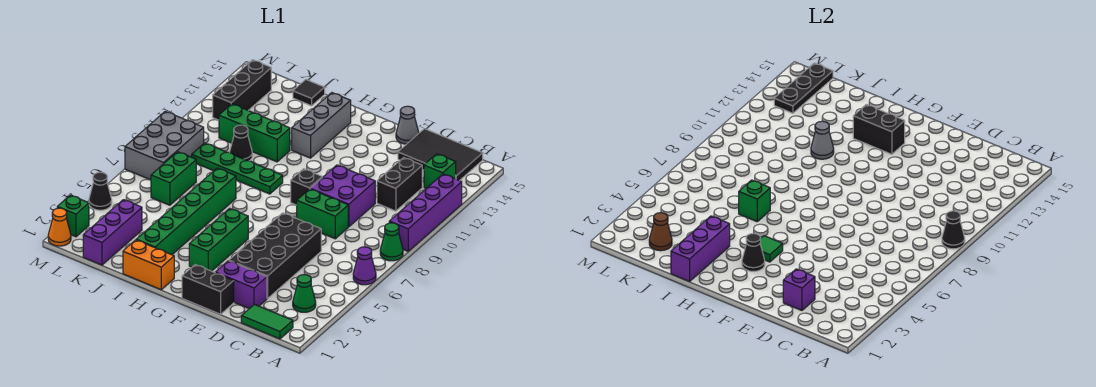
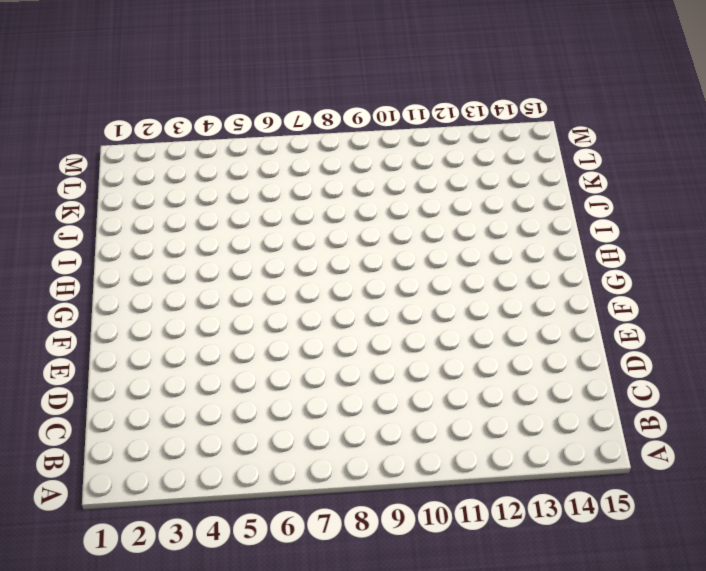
none -> purple cone A6 level 1
none -> green cone A8 level 1
none -> purple brick A9:A12 level 1
none -> green tile B1:C1 level 1

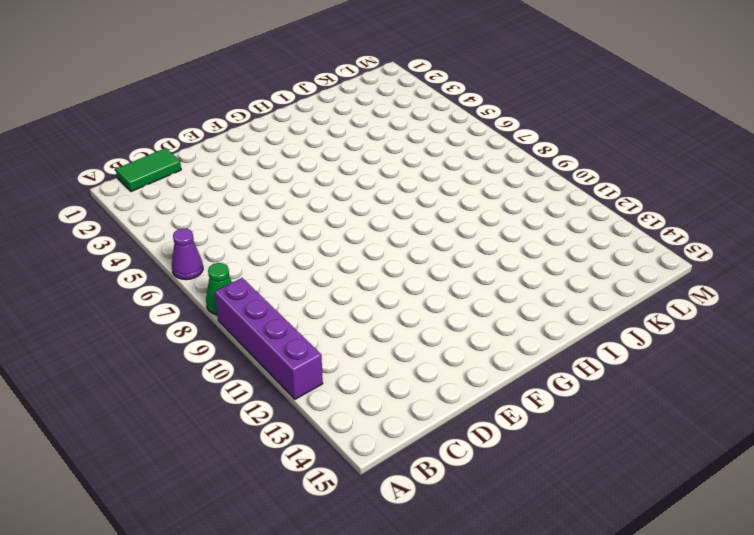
none -> green cone B3 level 1
none -> green brick B13 level 1
none -> black tile B14:D15 level 1
none -> black brick C11:C12 level 1

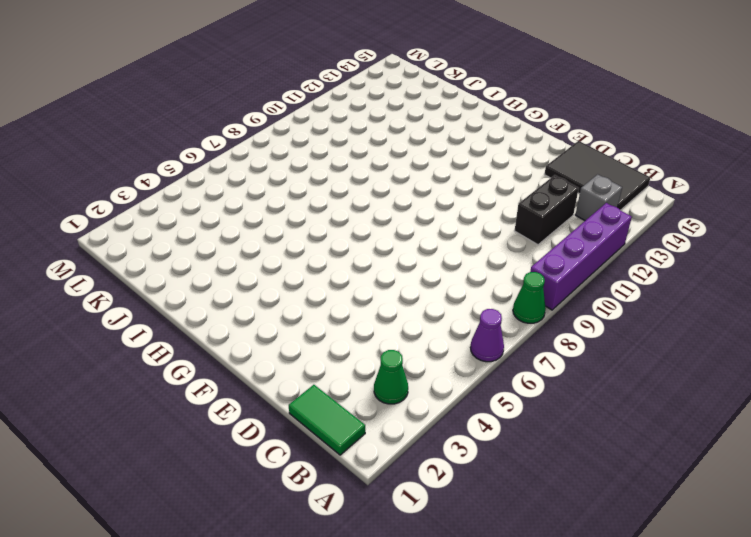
grey brick B13 level 1 -> green brick B13 level 1
none -> purple brick D2:E2 level 1
none -> black brick D3:E6 level 1
none -> green brick D8:E8 level 1
none -> purple brick D9:E10 level 1

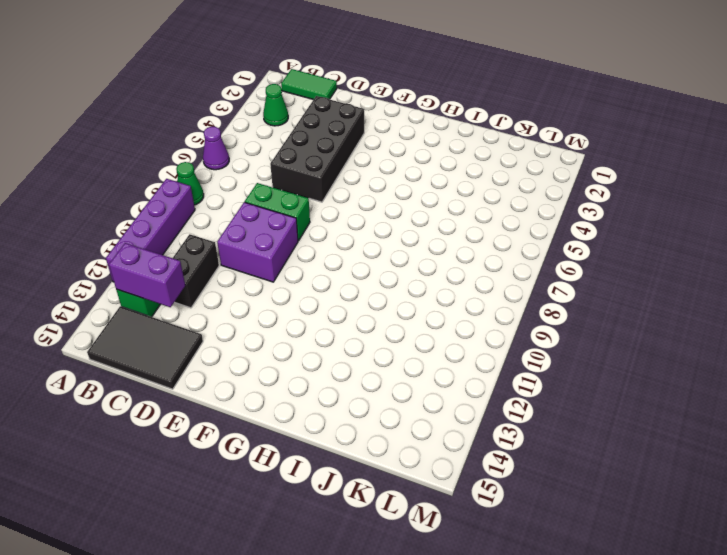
purple brick B13:C13 level 2 -> purple brick D2:E2 level 1
none -> black brick E1:F1 level 1
none -> grey cone E15 level 1
none -> black brick F9 level 1
none -> green brick G3:G5 level 1

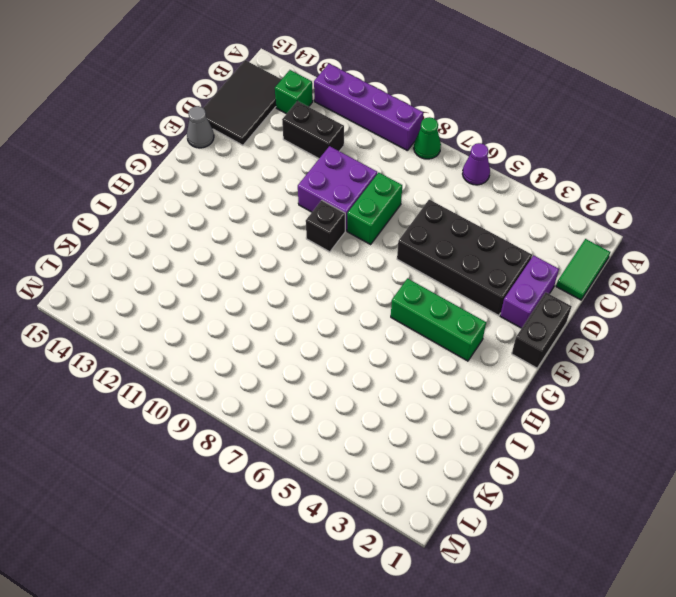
none -> green cone B3 level 1
none -> orange brick H1:I1 level 1
none -> green plate H9:K9 level 1
none -> grey brick H12:H14 level 1

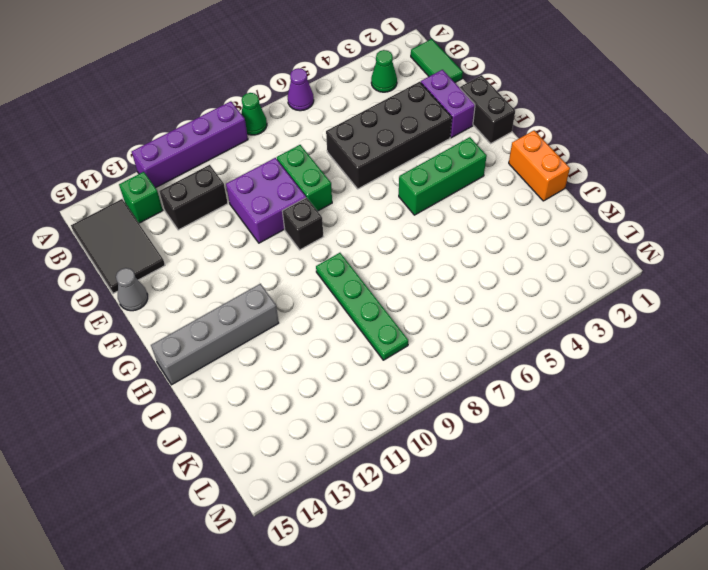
grey brick H12:H15 level 1 -> grey brick H12:H14 level 1
none -> green brick I2:I7 level 1
none -> green brick I11:K11 level 1
none -> black cone J10 level 1
none -> black tile J15 level 1

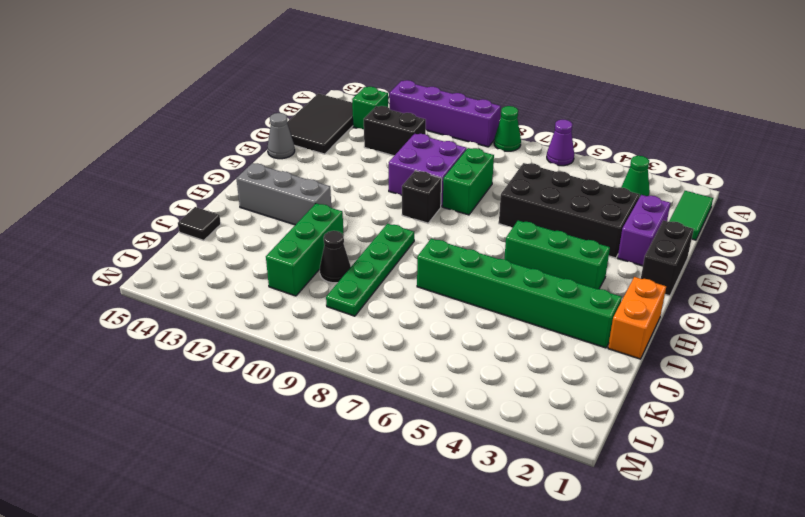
none -> purple brick K1:K3 level 1
none -> green brick K6:K7 level 1
none -> grey brick L7:M9 level 1
none -> black brick L12:L14 level 1

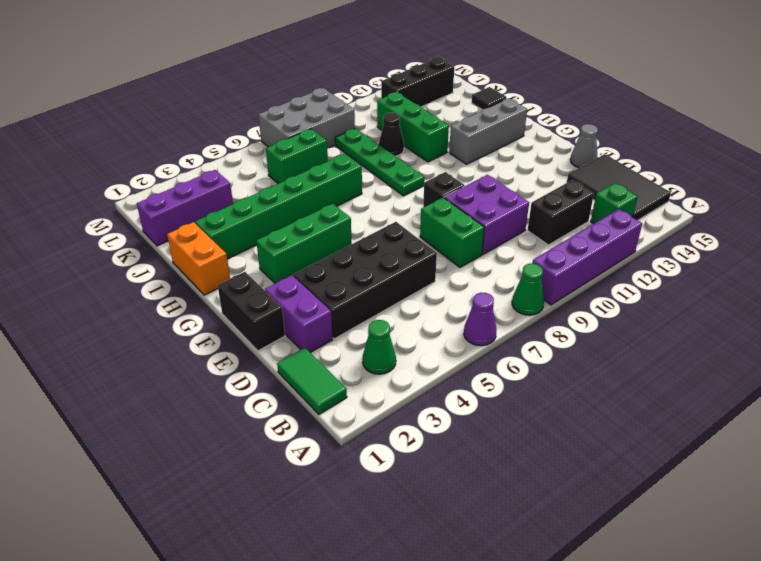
none -> orange cone M1 level 1
none -> green brick M2 level 1
none -> black cone M4 level 1
none -> black cone A9 level 2

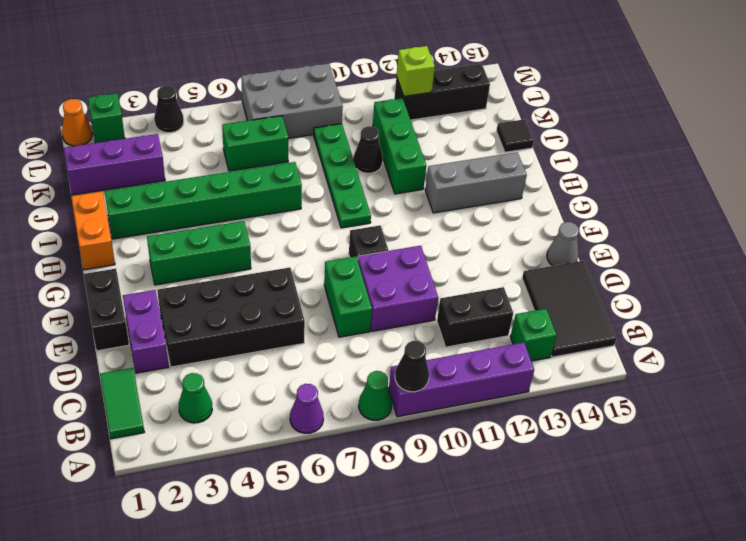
lime brick L12 level 2 -> none
none -> purple brick D2 level 2
none -> black cone G3 level 2
none -> green tile G4 level 2
none -> black brick G13:H13 level 2

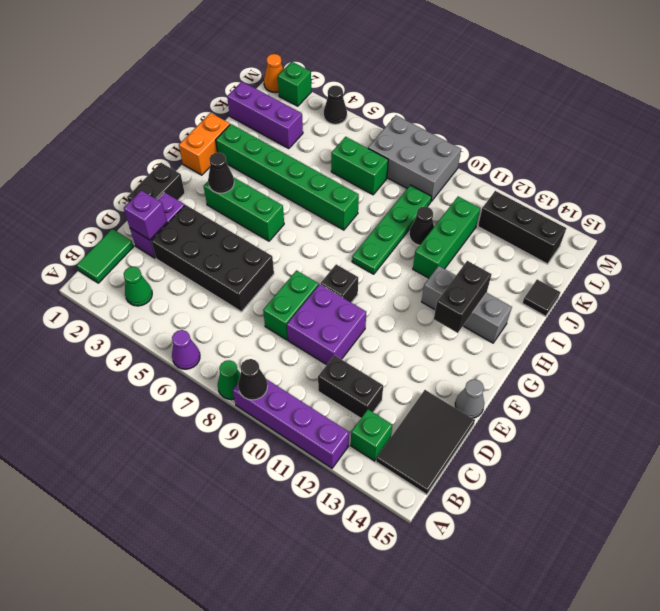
none -> green tile G4 level 2
none -> purple brick I1:I3 level 2
none -> green brick I6 level 2
none -> grey cone I11 level 2

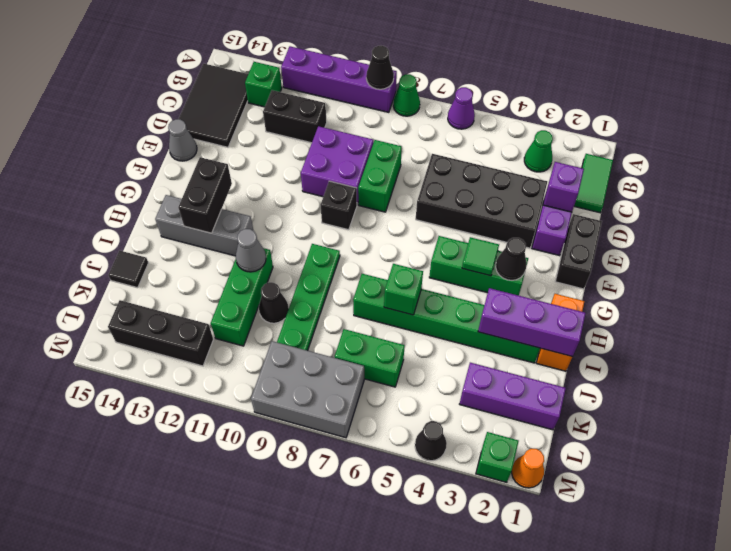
none -> brown cone K2 level 2
none -> black plate L13:L15 level 2

